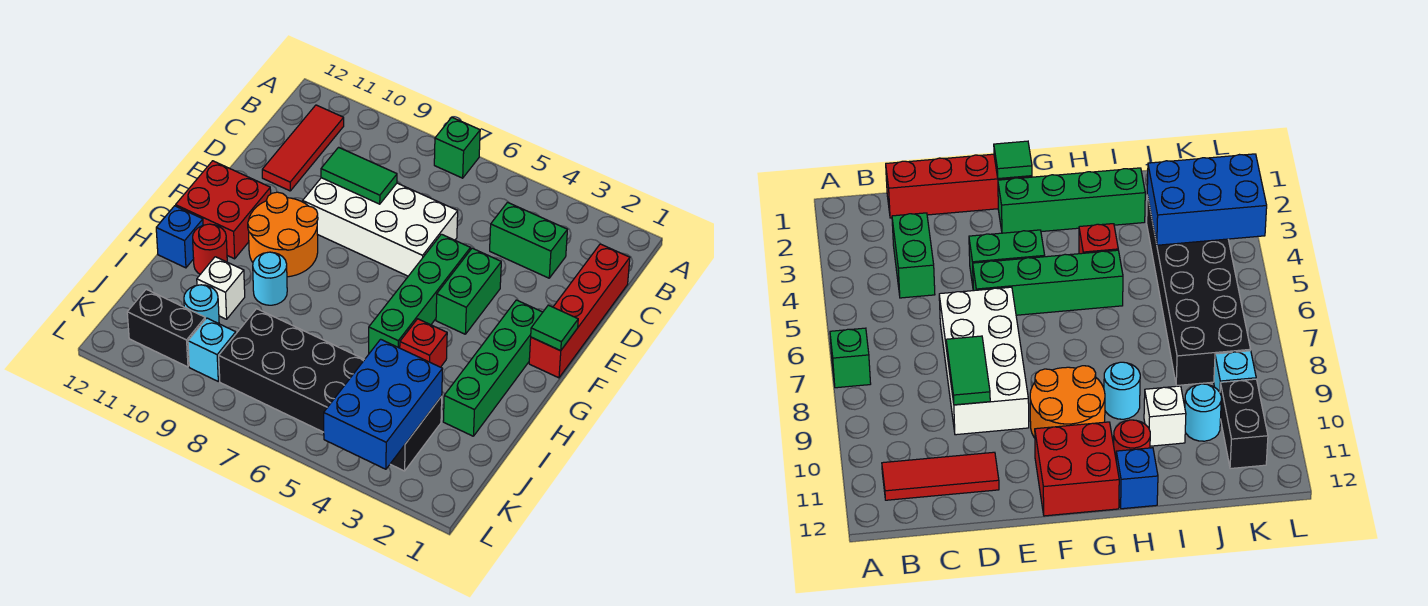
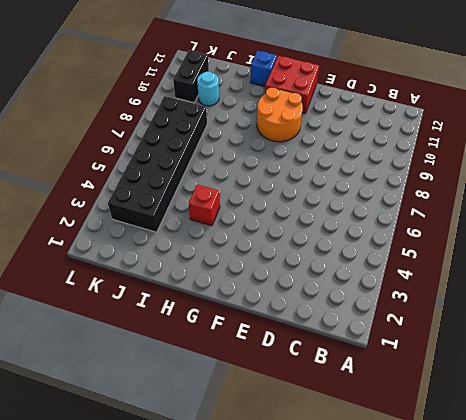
none -> green brick A7 level 1
none -> red tile B11:D11 level 1
none -> red brick C1:F1 level 1

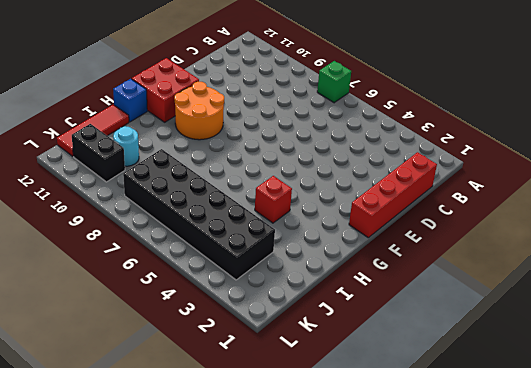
red tile I12:K12 level 1 -> red tile B11:D11 level 1
none -> green brick C3:C4 level 1
none -> white brick D6:E9 level 1
none -> green brick E4:F4 level 1

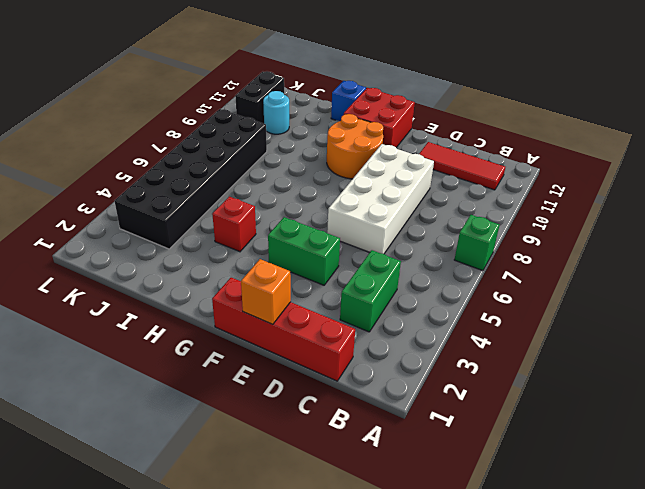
orange brick E1 level 2 -> none
none -> green brick E5:H5 level 1
none -> green brick F2:I2 level 1
none -> cyan round brick H9 level 1

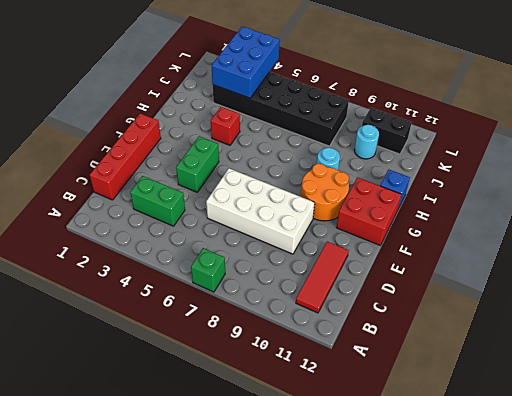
none -> green brick E5:H5 level 1
none -> green brick F2:I2 level 1
none -> red round brick H11 level 1

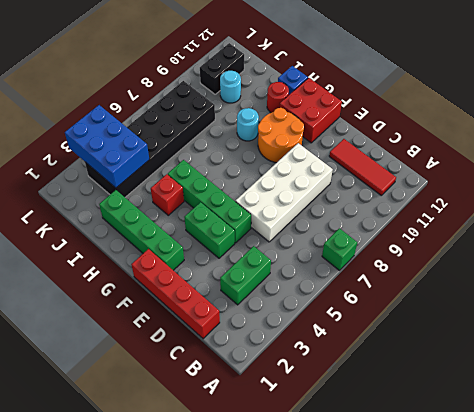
none -> white brick I10 level 1
none -> cyan brick K9 level 1
none -> green tile D8:D9 level 2

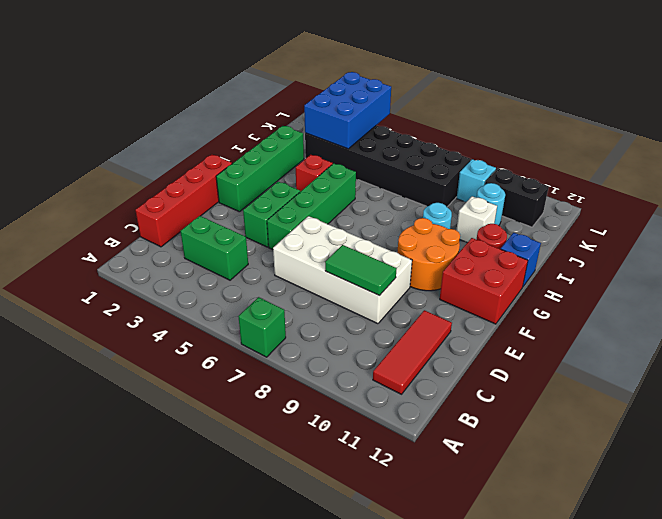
none -> green tile F1 level 2

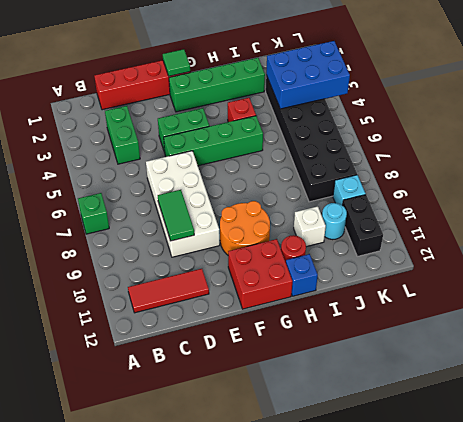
none -> cyan round brick H9 level 1

